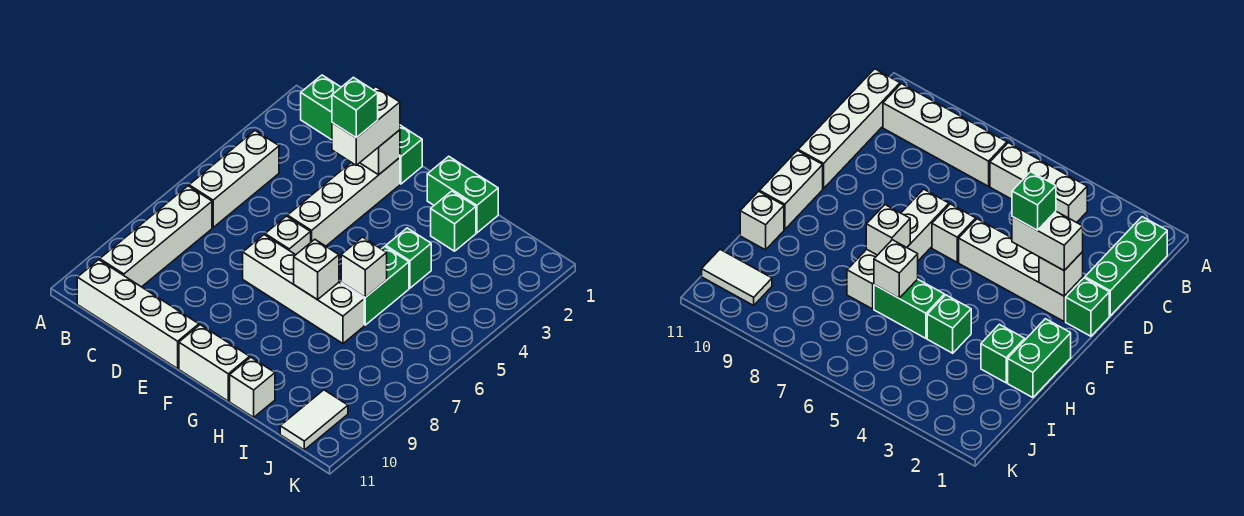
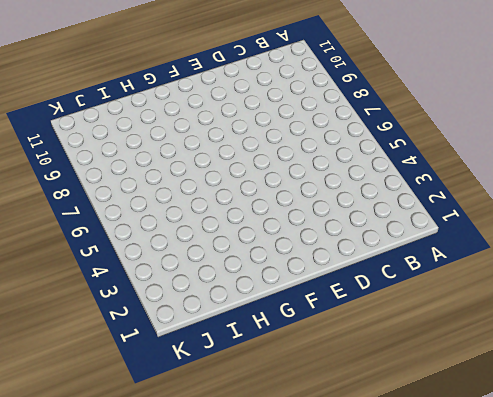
none -> green brick B1:D1 level 1
none -> white brick B4:B6 level 1
none -> white brick B7:B10 level 1

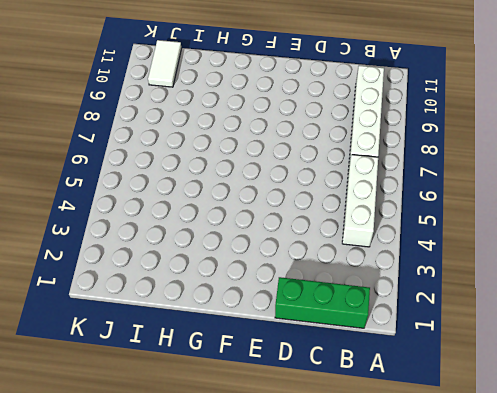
none -> white brick B11:E11 level 1
none -> green brick E1 level 1
none -> white brick E2:E5 level 1

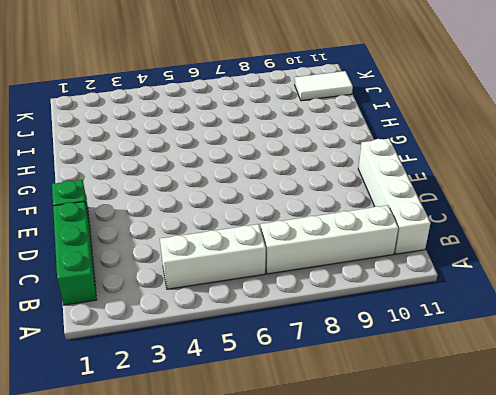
none -> white brick E2:E5 level 1
none -> white brick E6 level 1
none -> white brick E7:H7 level 1

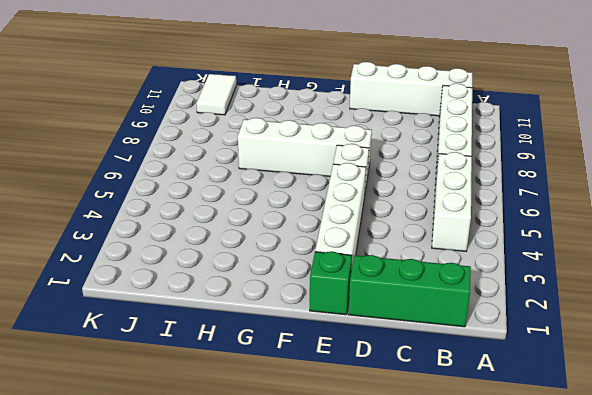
none -> white brick F11:G11 level 1
none -> green brick G1:H1 level 1
none -> green brick H2 level 1

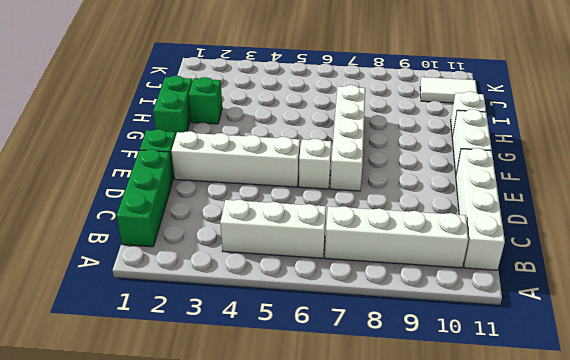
none -> green brick H4 level 1
none -> green brick H5:H6 level 1
none -> white brick E2 level 2

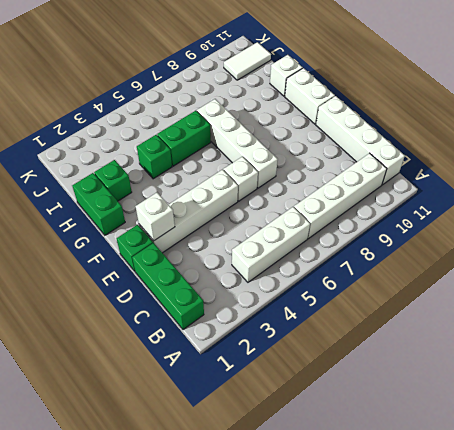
none -> white brick G7 level 2
none -> white brick H6 level 2
none -> white brick E2:E3 level 3

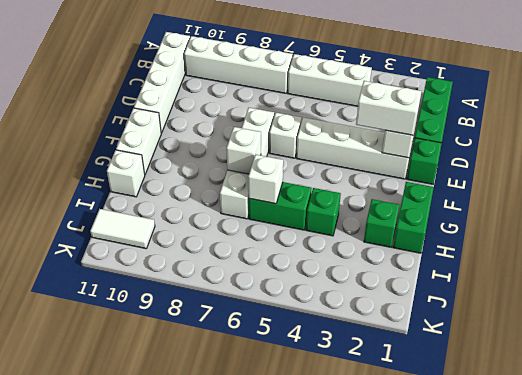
none -> green brick E3 level 4

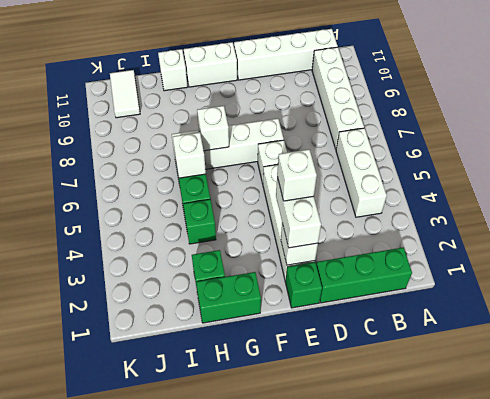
white brick E3 level 4 -> green brick E3 level 4

